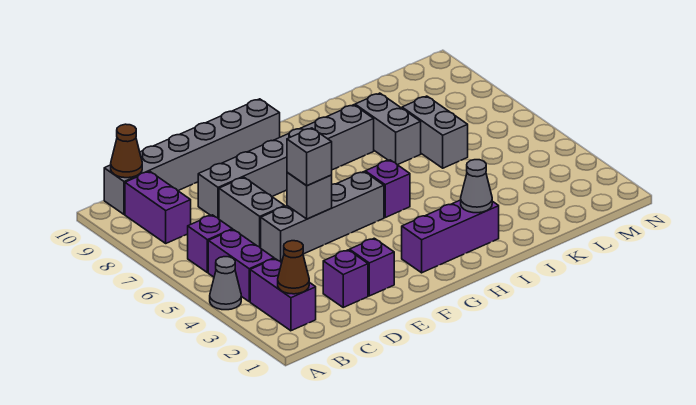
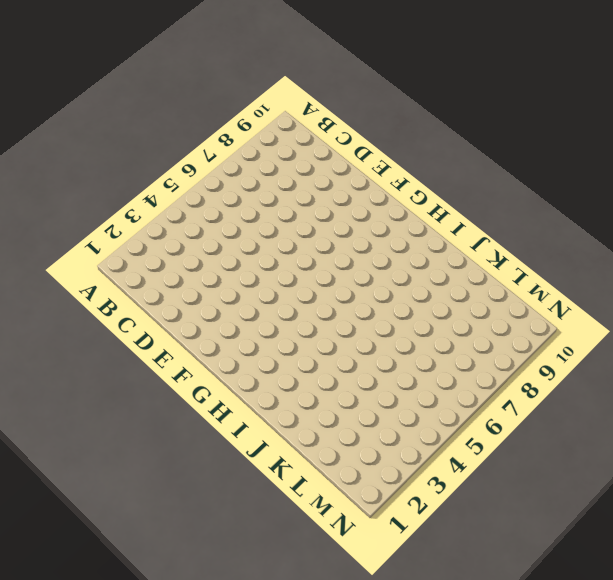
none -> grey cone A4 level 1
none -> purple brick B2:B3 level 1
none -> purple brick B4:B5 level 1

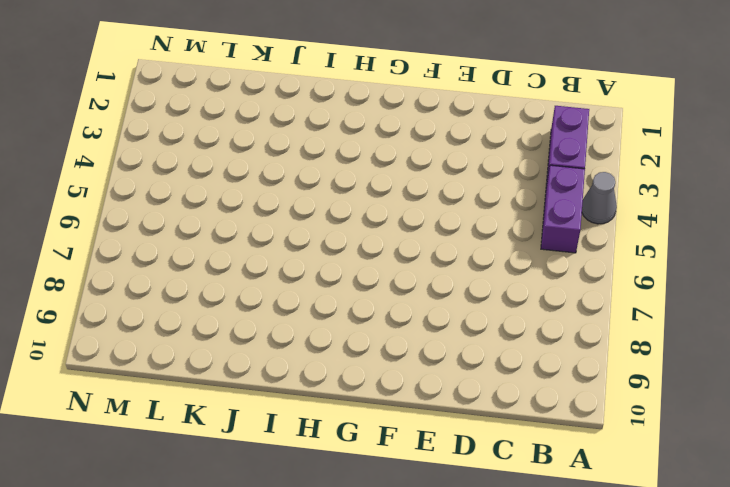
none -> purple brick B6 level 1
none -> purple brick B8:B9 level 1
none -> grey brick B10:G10 level 1

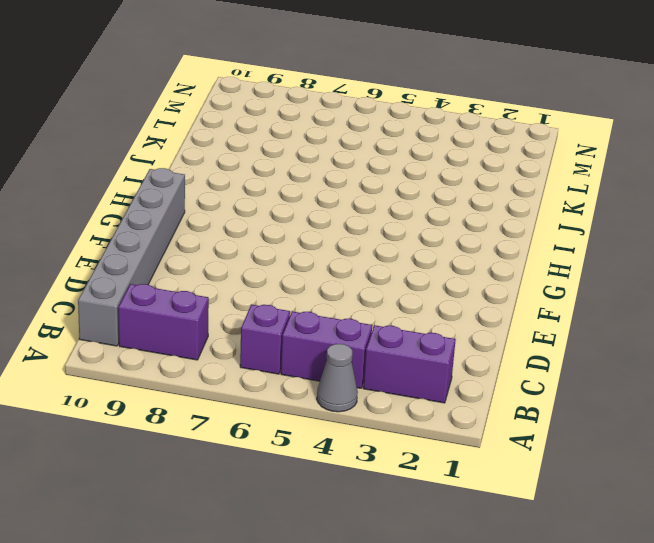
none -> purple brick D2 level 1
none -> grey brick D5:G5 level 1
none -> grey brick D6:D7 level 1

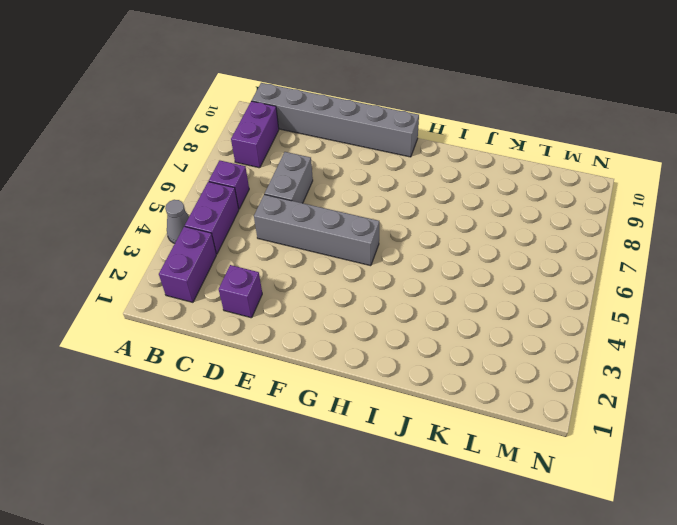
none -> grey brick D8:I8 level 1
none -> purple brick E2 level 1
none -> purple brick G2:I2 level 1

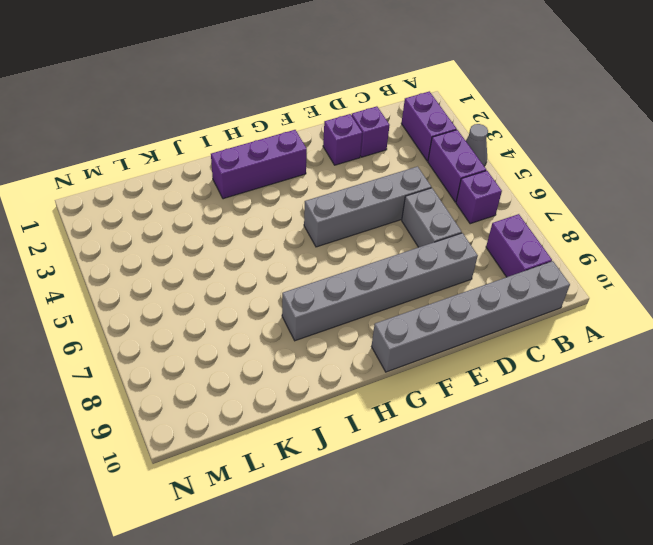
none -> purple brick H5 level 1
none -> grey brick J7:J8 level 1
none -> grey brick K6:K7 level 1

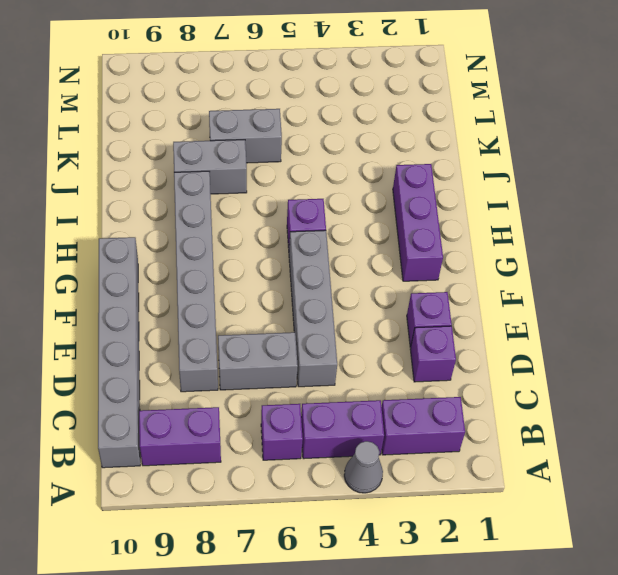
none -> brown cone B2 level 2
none -> brown cone B10 level 2
none -> grey brick E5 level 2

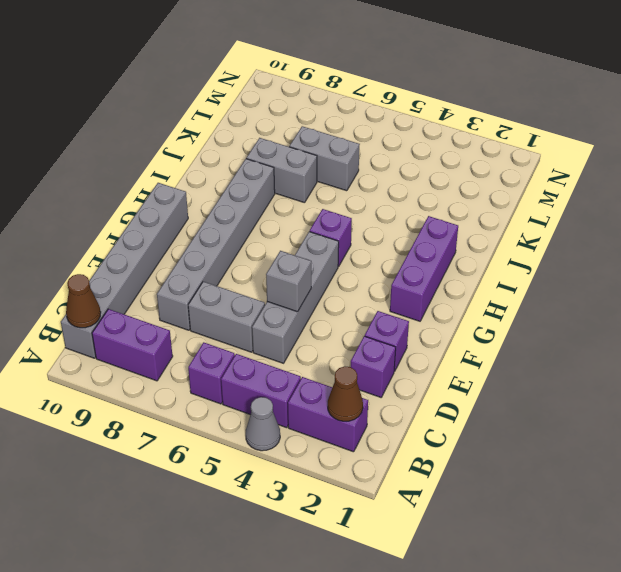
none -> grey cone I2 level 2
none -> grey brick E5 level 3

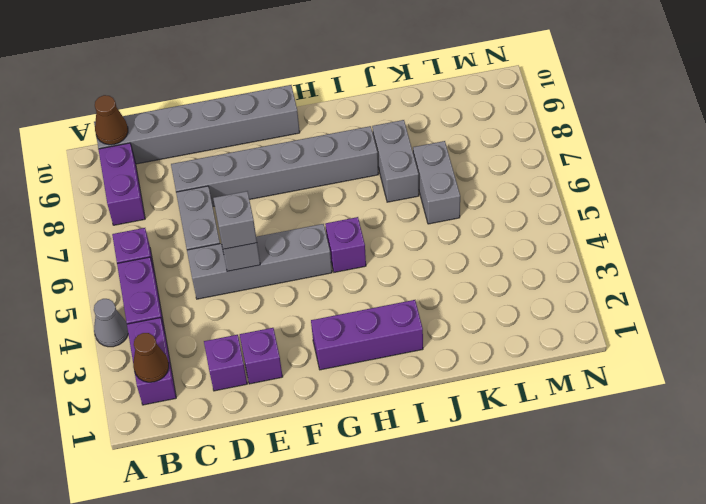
none -> grey cone I2 level 2

